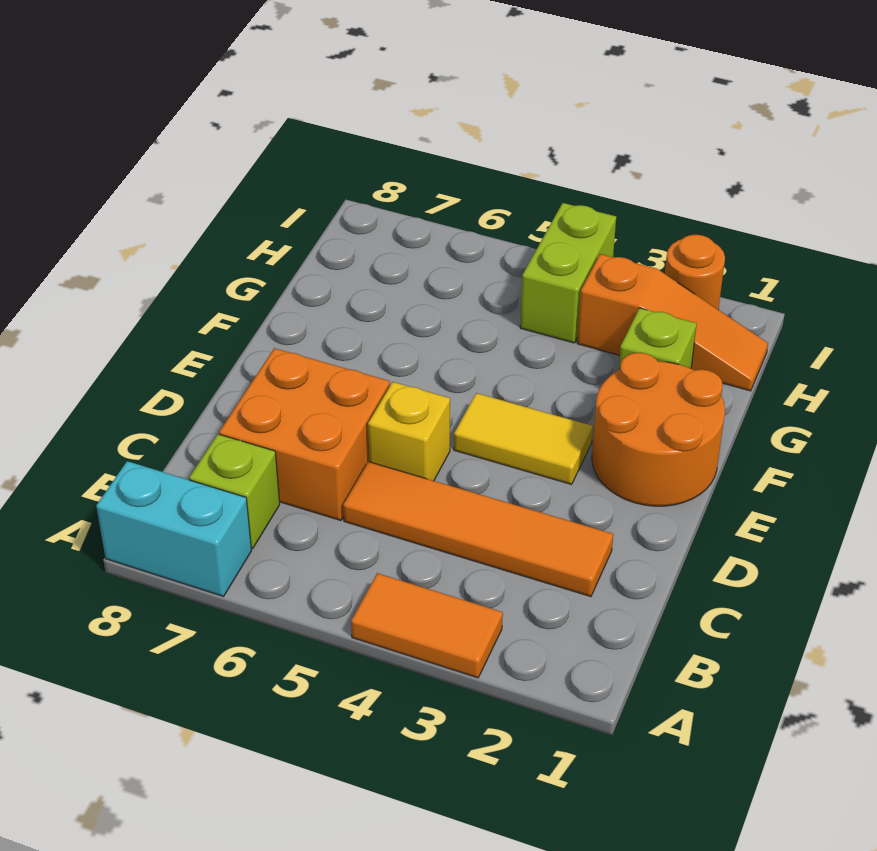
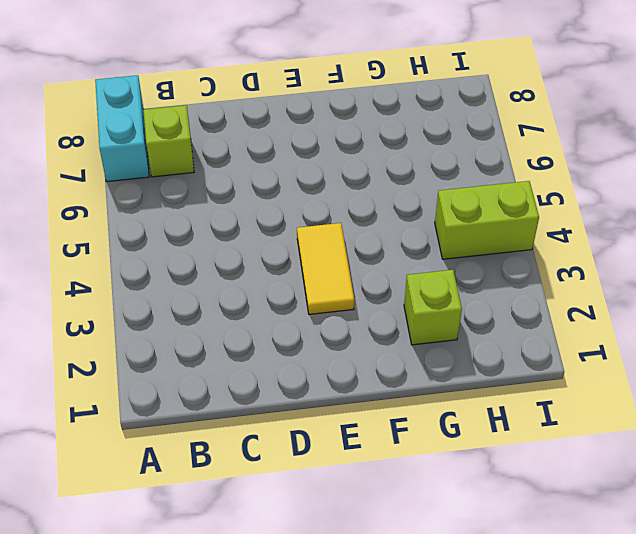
none -> orange tile A3:A4 level 1
none -> orange tile C2:C5 level 1
none -> orange brick C6:D7 level 1

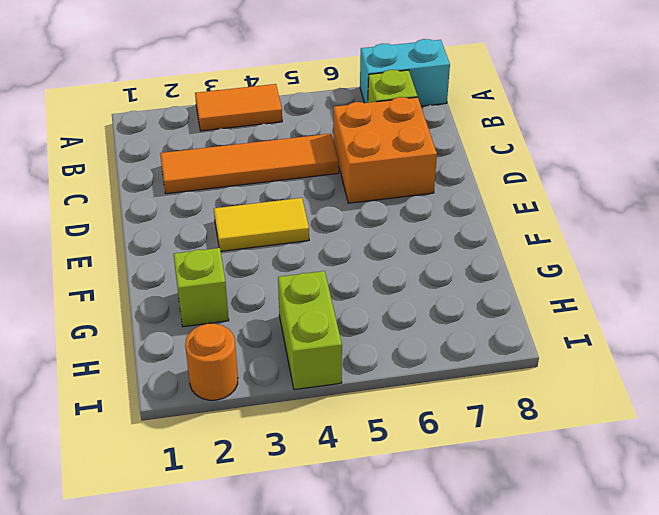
none -> yellow brick D5 level 1
none -> orange round brick E1:F2 level 1
none -> orange slope H1:H3 level 1 top 3

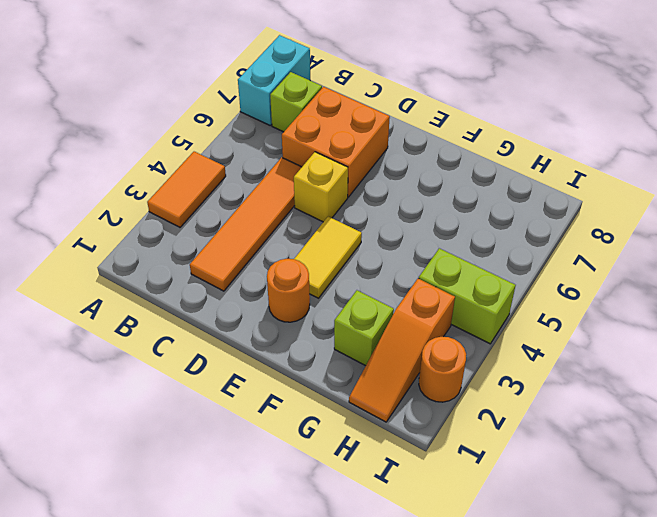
orange round brick E2 level 1 -> orange round brick E1:F2 level 1

